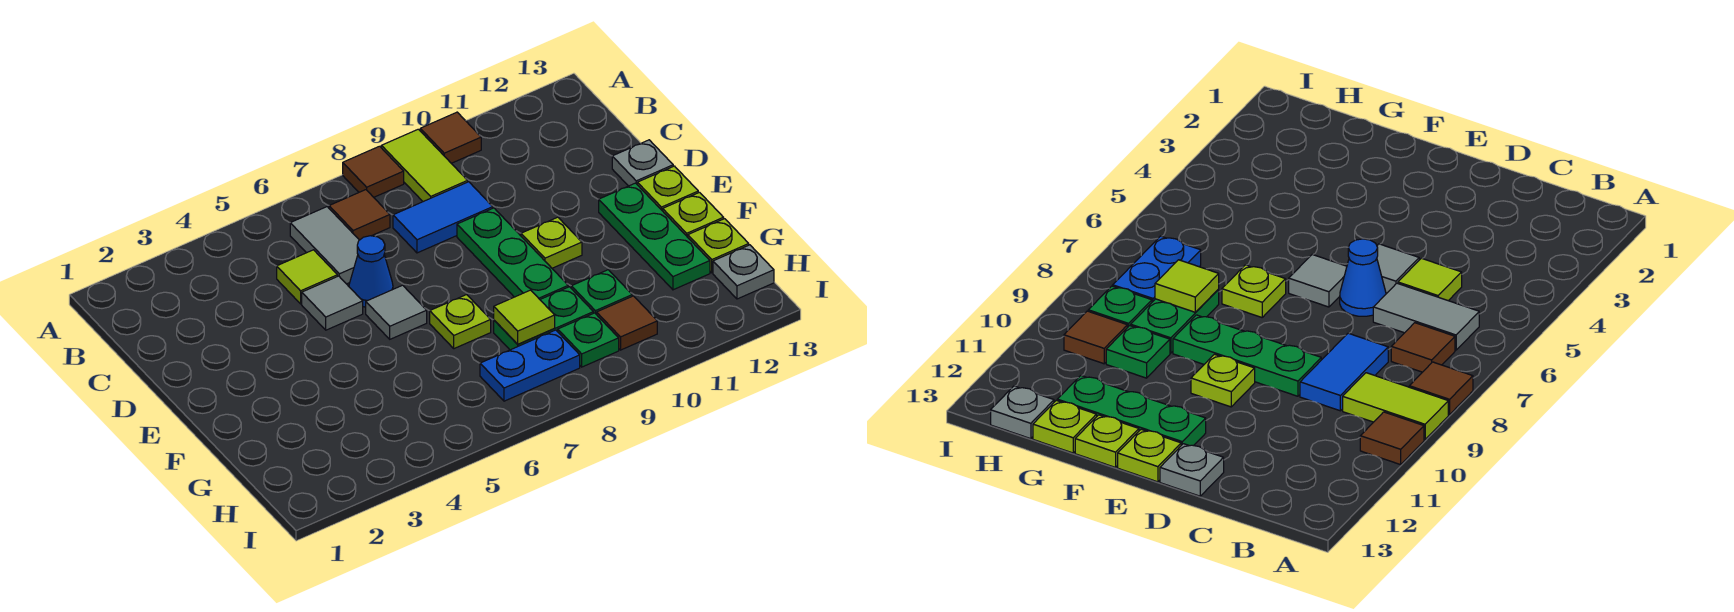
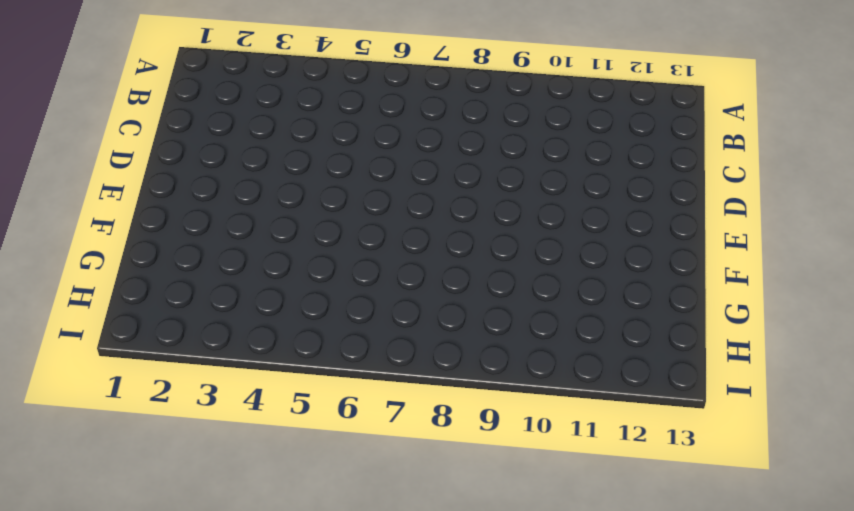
none -> brown tile A8 level 1
none -> lime tile A9:B9 level 1
none -> brown tile A10 level 1

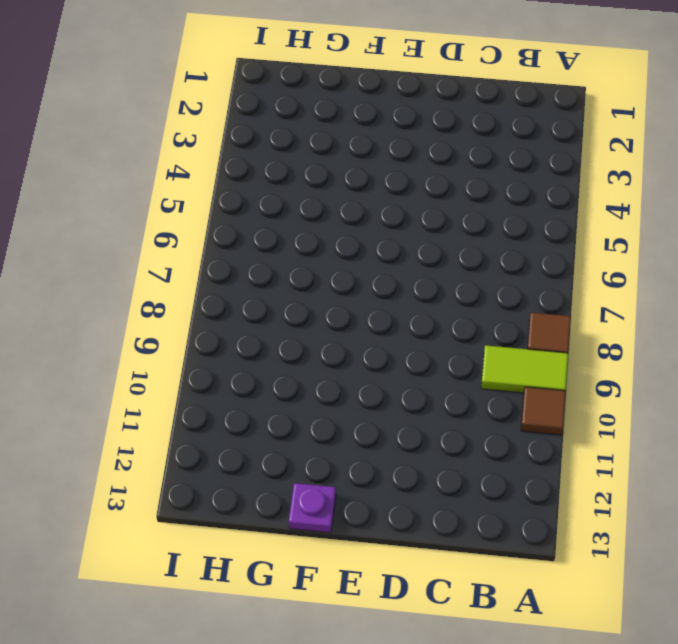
purple plate F13 level 1 -> lime plate F13 level 1
none -> grey tile B6:C6 level 1
none -> brown tile B7 level 1
none -> lime tile C5 level 1

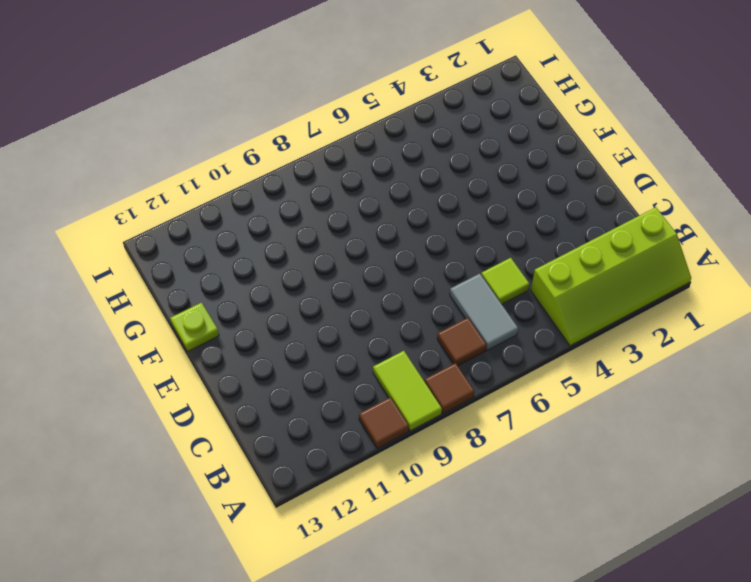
lime slope A1:B4 level 1 top B -> none
none -> blue tile C8:C9 level 1
none -> grey tile D5 level 1
none -> blue cone D6 level 1

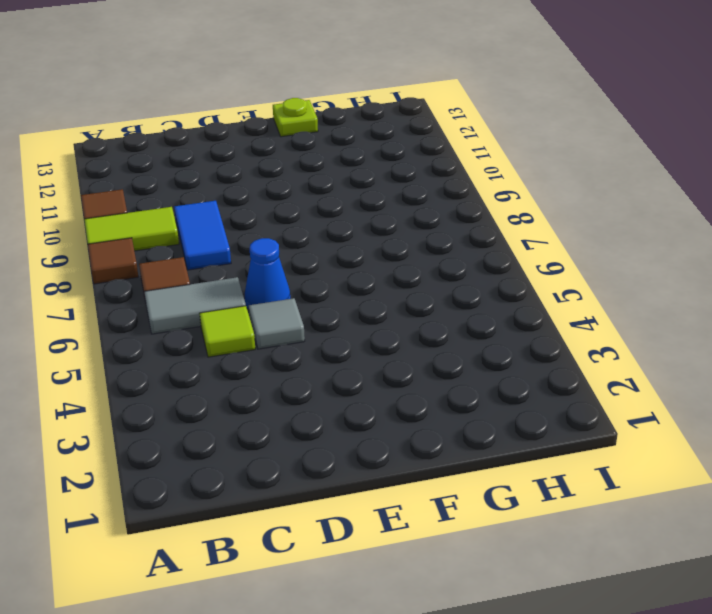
none -> green plate D9:F9 level 1
none -> grey plate D13 level 1
none -> grey tile E6 level 1

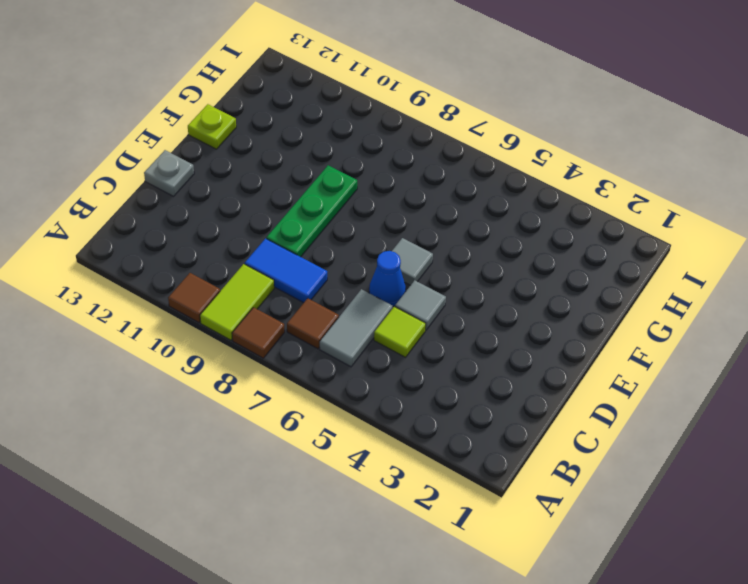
none -> lime plate E10 level 1
none -> green plate E12:G12 level 1
none -> lime plate E13 level 1

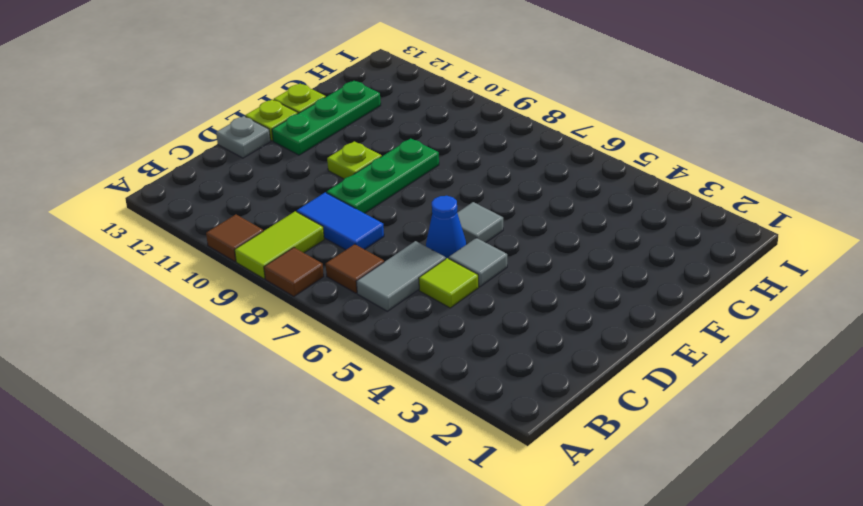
none -> lime plate F7 level 1
none -> green plate G8:G9 level 1
none -> green plate G10 level 1

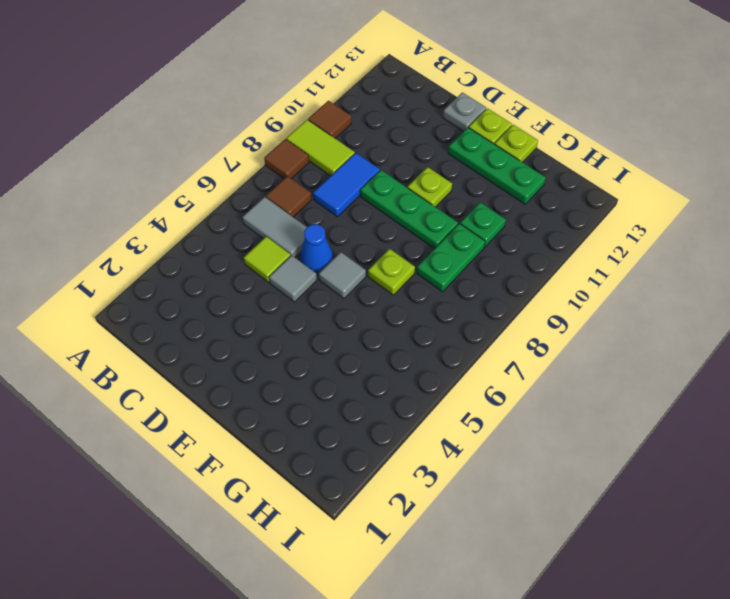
none -> lime plate G13 level 1
none -> blue plate H7:H8 level 1
none -> green plate H9 level 1

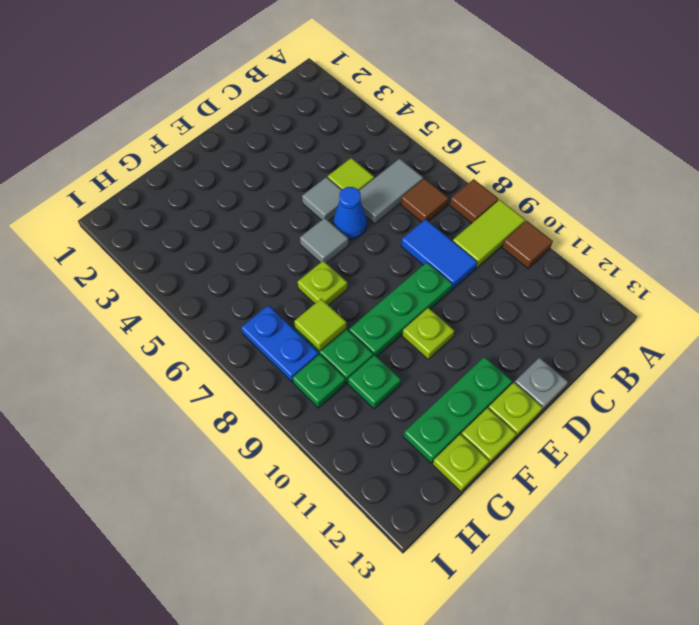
none -> brown tile H10 level 1
none -> grey plate H13 level 1

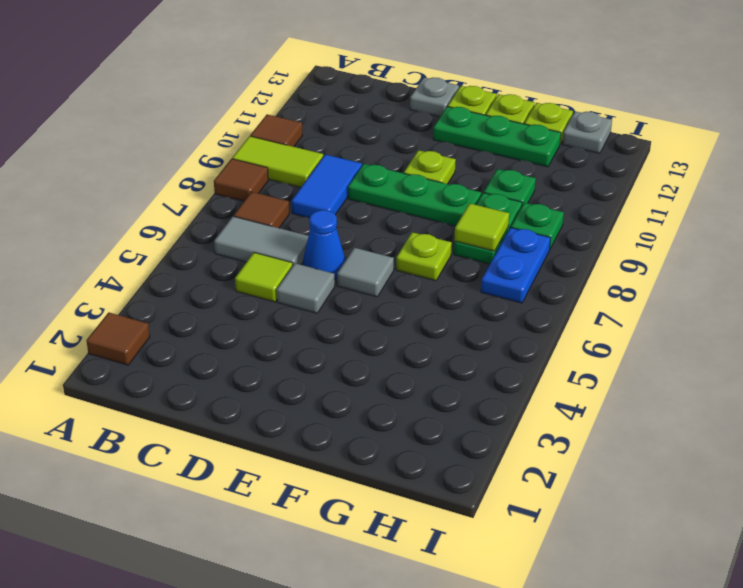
brown tile A2 level 1 -> brown tile H10 level 1

